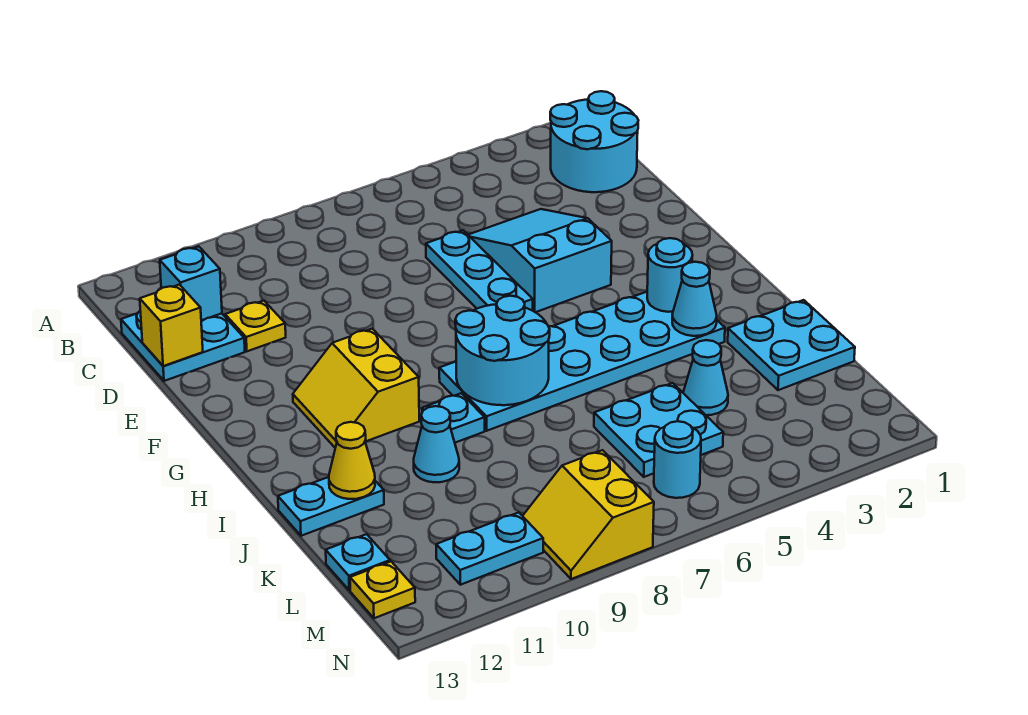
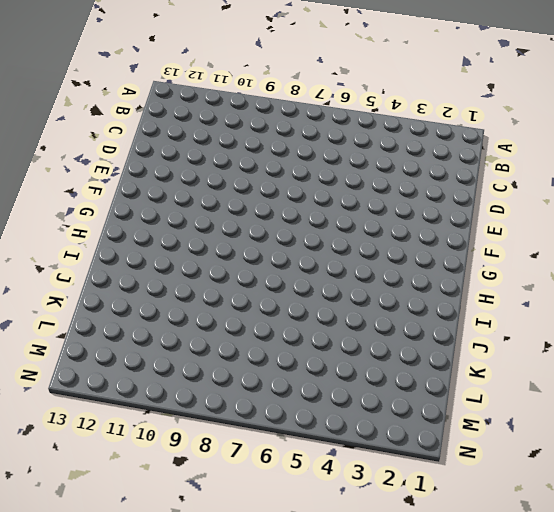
none -> cyan round brick B1:C2 level 1
none -> cyan plate C12:D13 level 1
none -> cyan slope D4:F5 level 1 top F

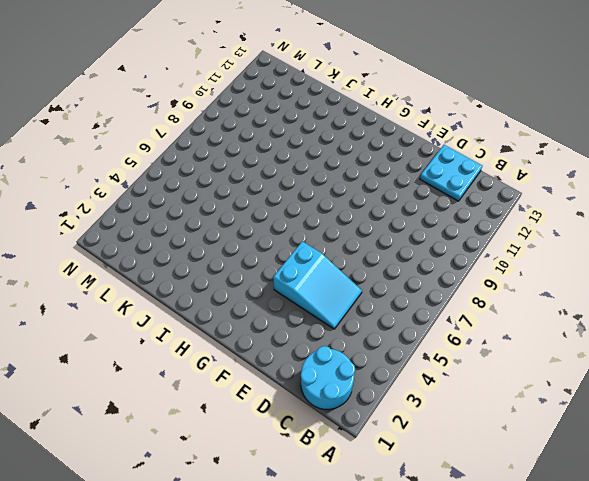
none -> cyan plate D6:F6 level 1
none -> yellow plate D11 level 1
none -> yellow slope G10:H11 level 1 top 10

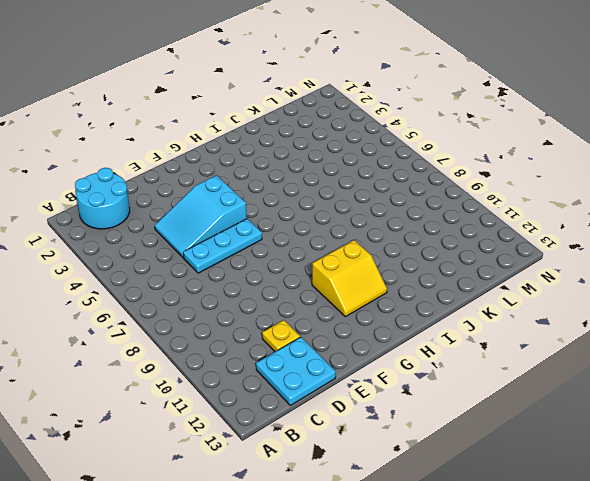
none -> cyan plate H3:I8 level 1
none -> cyan plate I9 level 1
none -> cyan plate J1:K2 level 1

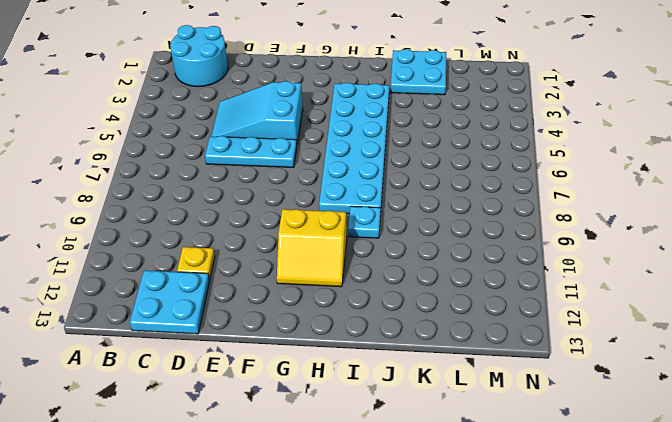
none -> cyan cone J10 level 1
none -> cyan plate J12:J13 level 1
none -> cyan cone K4 level 1

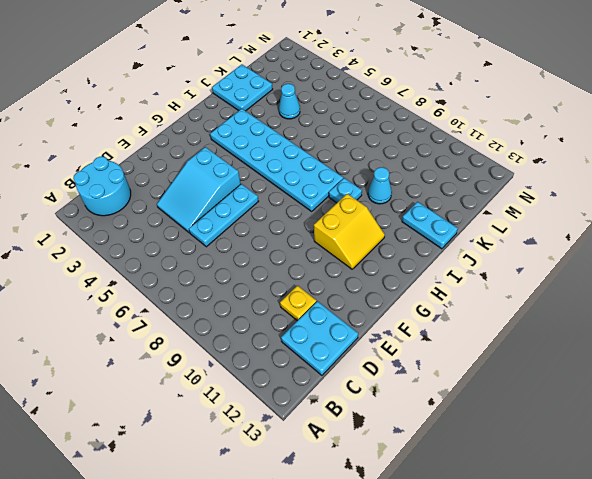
none -> cyan plate K5:L6 level 1
none -> cyan plate L13 level 1
none -> cyan round brick M6 level 1

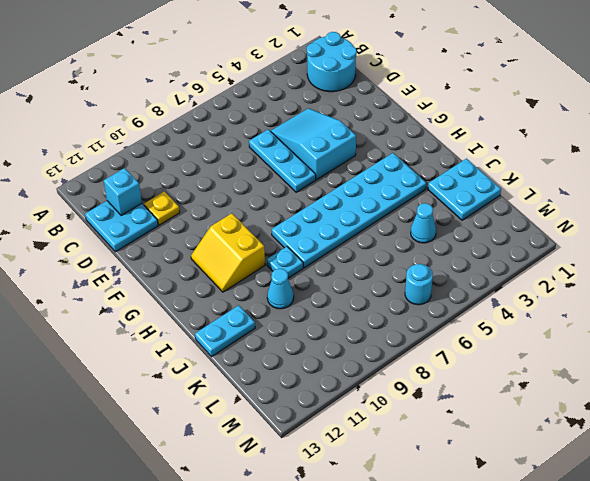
none -> cyan plate K5:L6 level 1
none -> cyan plate L13 level 1
none -> yellow slope M8:N9 level 1 top 8

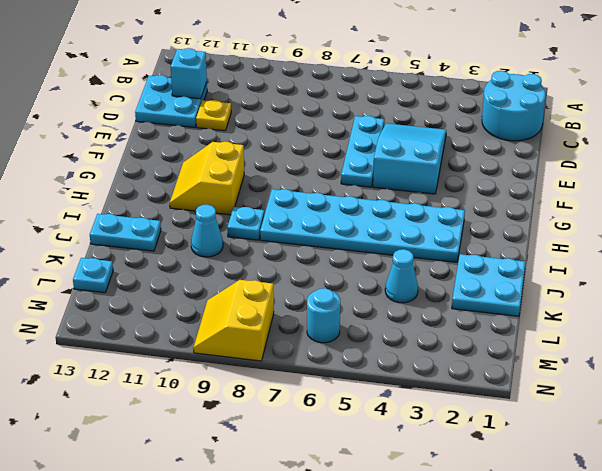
none -> cyan plate K5:L6 level 1
none -> cyan plate M10:M11 level 1
none -> yellow plate M13 level 1

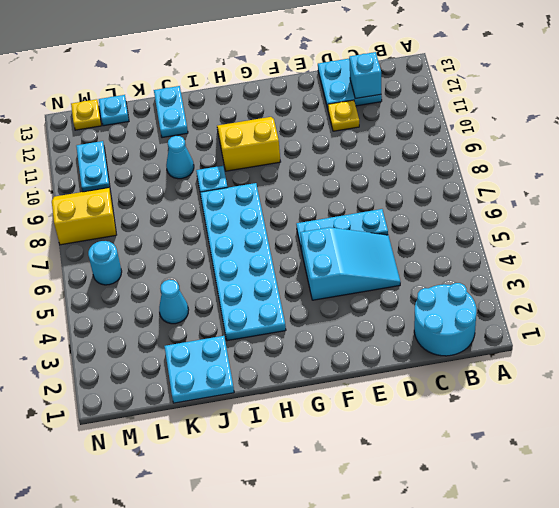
none -> cyan plate K5:L6 level 1
none -> yellow brick D13 level 2
none -> cyan round brick H3 level 2

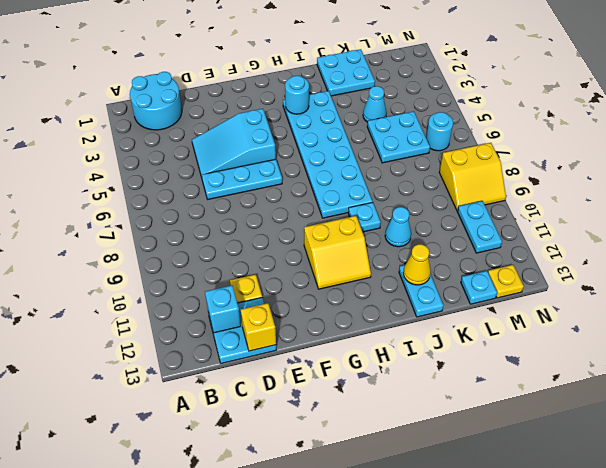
none -> cyan round brick H7:I8 level 2
none -> cyan cone I3 level 2

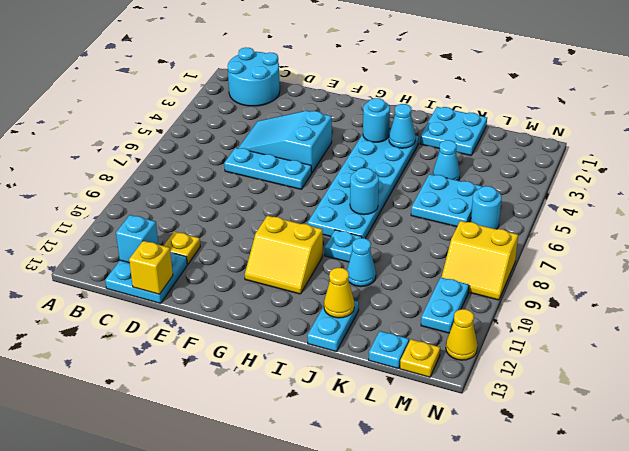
cyan round brick I7 level 2 -> cyan round brick H7:I8 level 2
yellow cone N12 level 1 -> none

